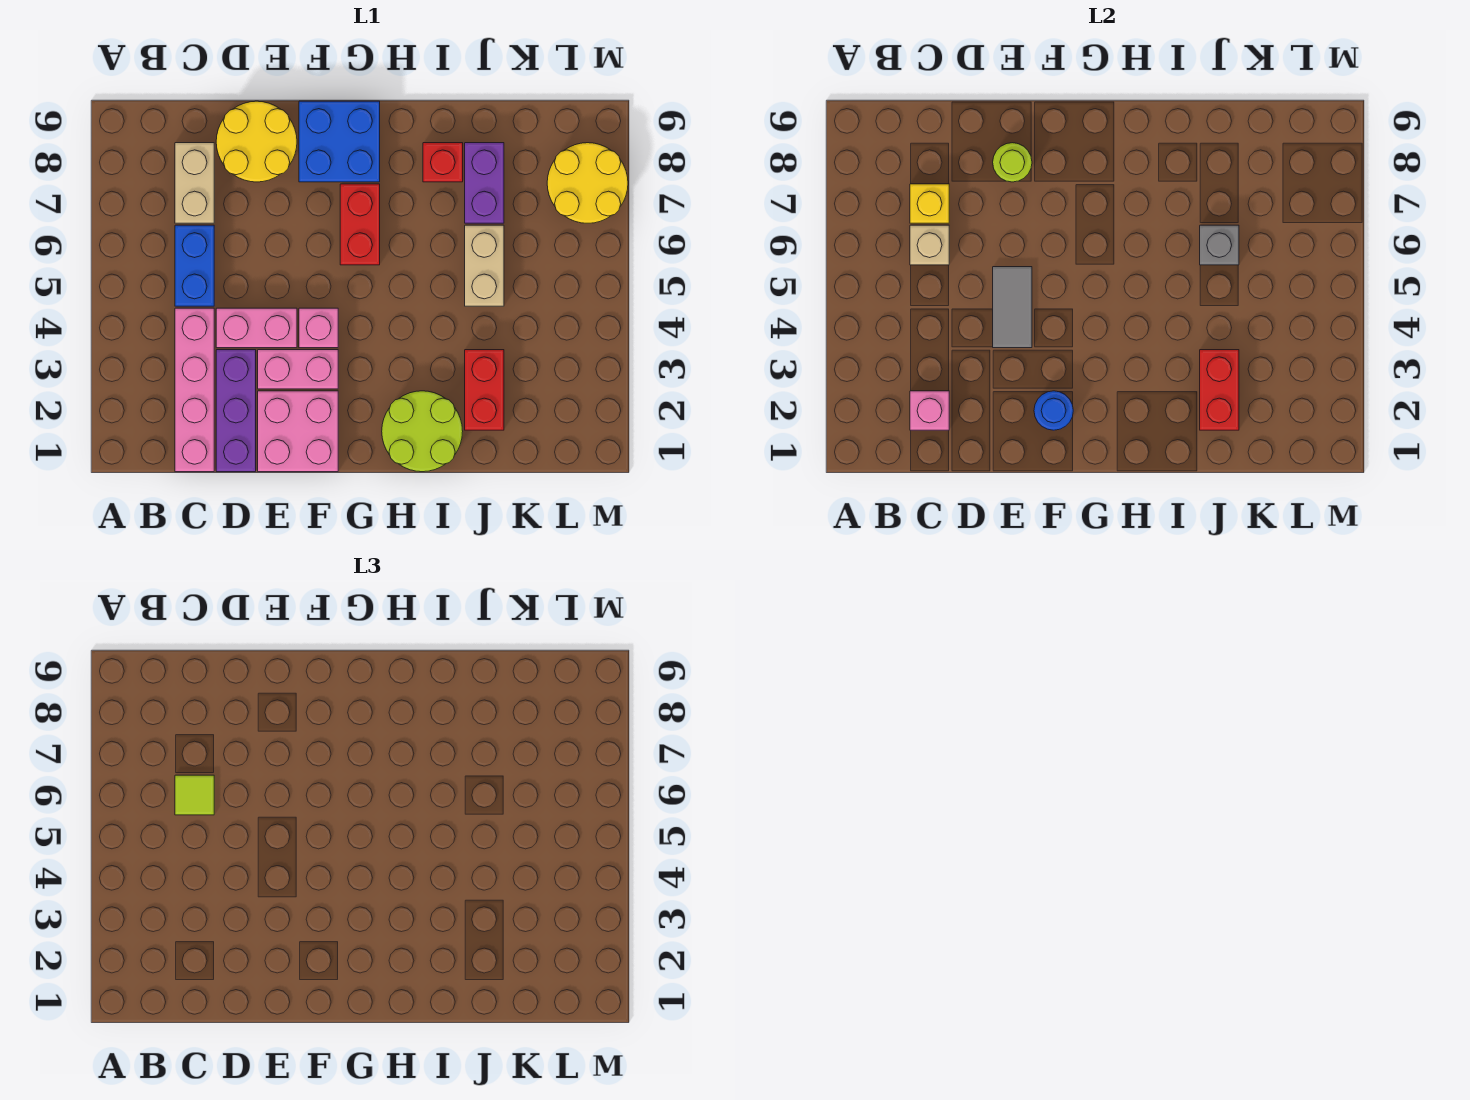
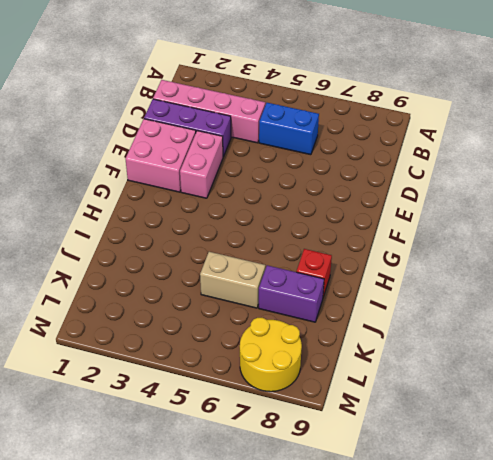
none -> tan brick C7:C8 level 1
none -> pink brick D4:E4 level 1
none -> yellow round brick D8:E9 level 1

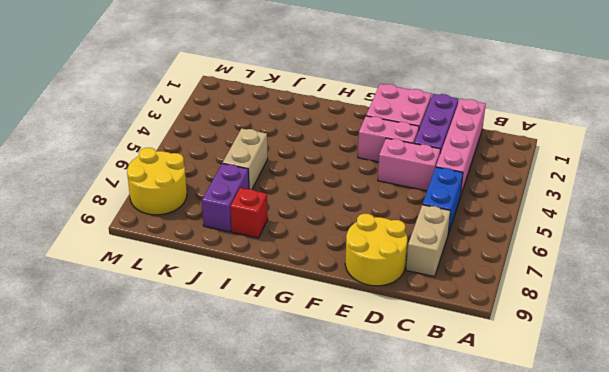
none -> pink brick F4 level 1
none -> blue brick F8:G9 level 1
none -> red brick G6:G7 level 1

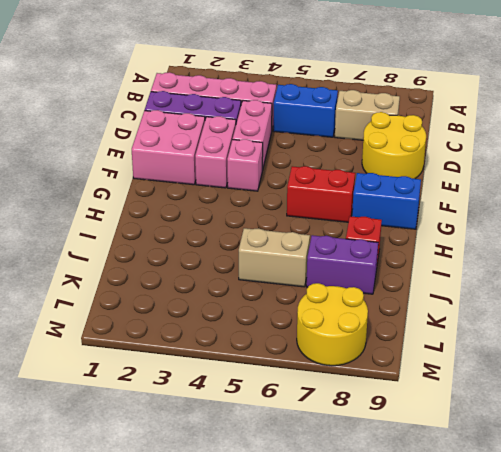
blue brick G8:G9 level 1 -> blue brick F8:G9 level 1
none -> lime round brick H1:I2 level 1
none -> red brick J2:J3 level 1
none -> pink brick C2 level 2

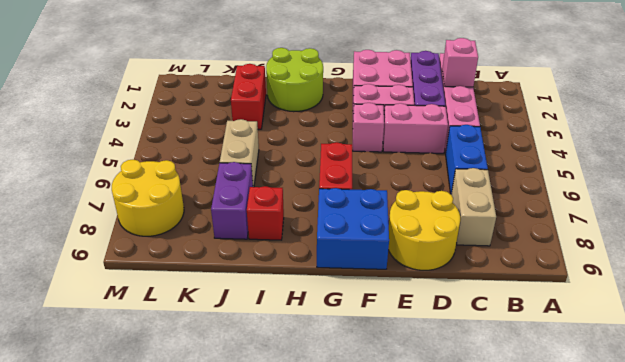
none -> tan brick C6 level 2
none -> yellow brick C7 level 2
none -> grey tile E4:E5 level 2

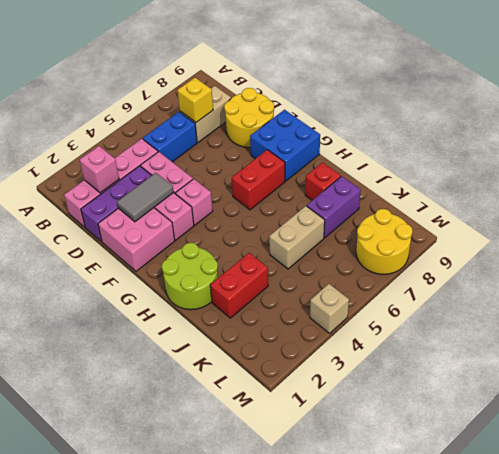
grey tile E2:E3 level 2 -> grey tile E4:E5 level 2
tan brick M4 level 1 -> tan brick C6 level 2
none -> lime round brick E8 level 2
none -> blue round brick F2 level 2
none -> red brick J2:J3 level 2

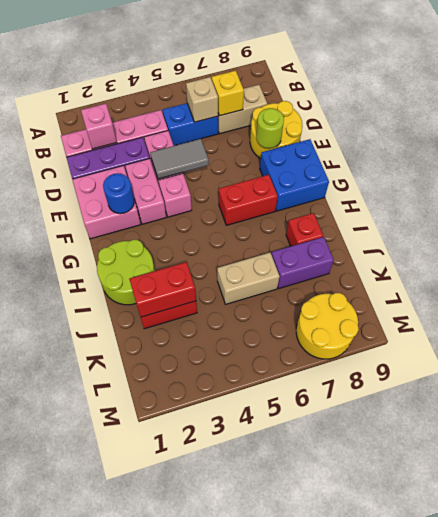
none -> grey brick J6 level 2
none -> lime tile C6 level 3

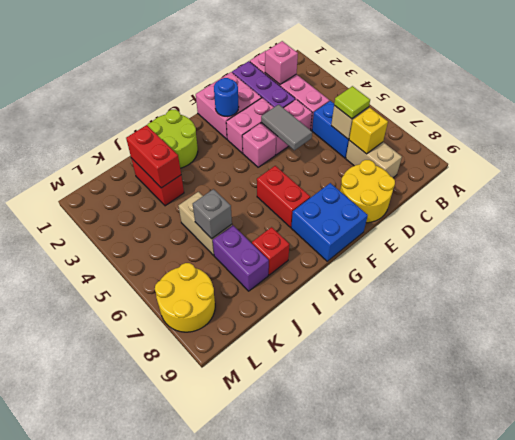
none -> lime round brick E8 level 2

